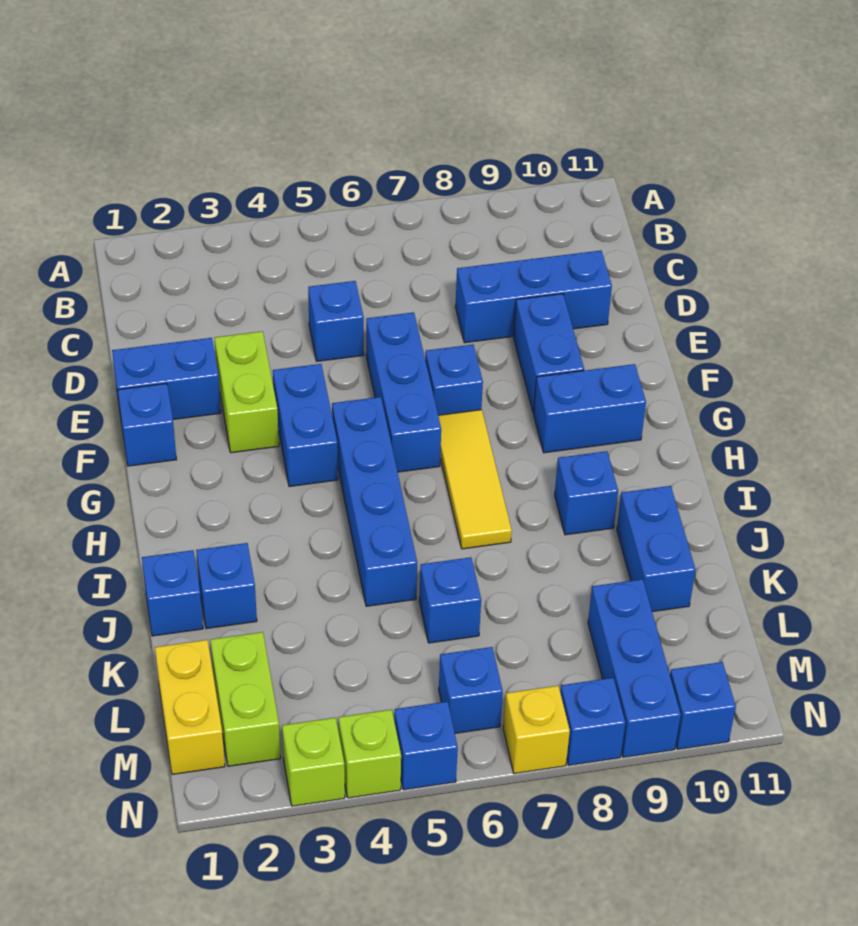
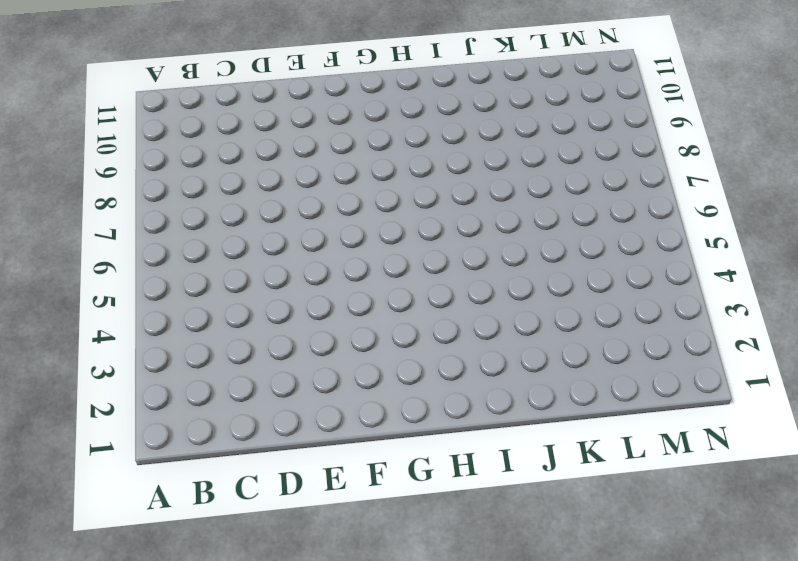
none -> blue brick D5 level 1
none -> blue brick D8:D10 level 1
none -> blue brick E1:E2 level 1

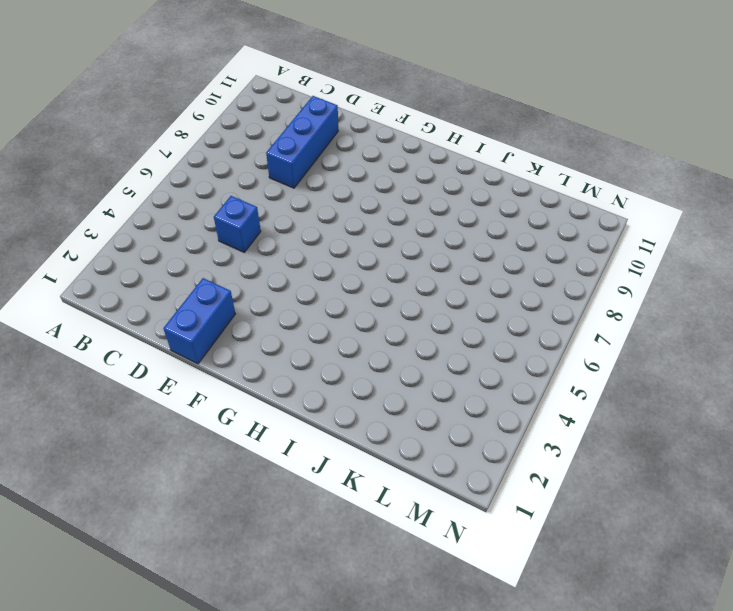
none -> lime brick E3:F3 level 1
none -> blue brick E6:G6 level 1
none -> blue brick E9:F9 level 1

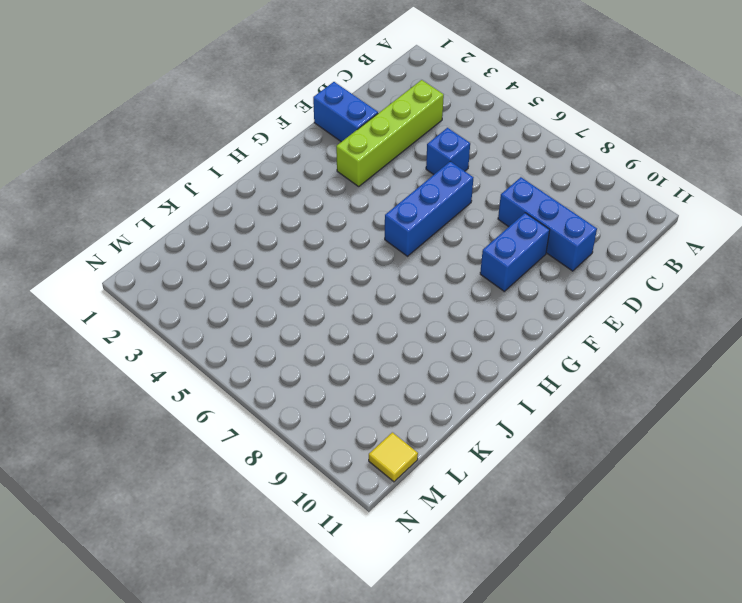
lime brick C3:F3 level 1 -> lime brick E3:F3 level 1
yellow tile M11 level 1 -> none
none -> blue brick F1 level 1
none -> blue brick F4:G4 level 1
none -> blue brick F7 level 1

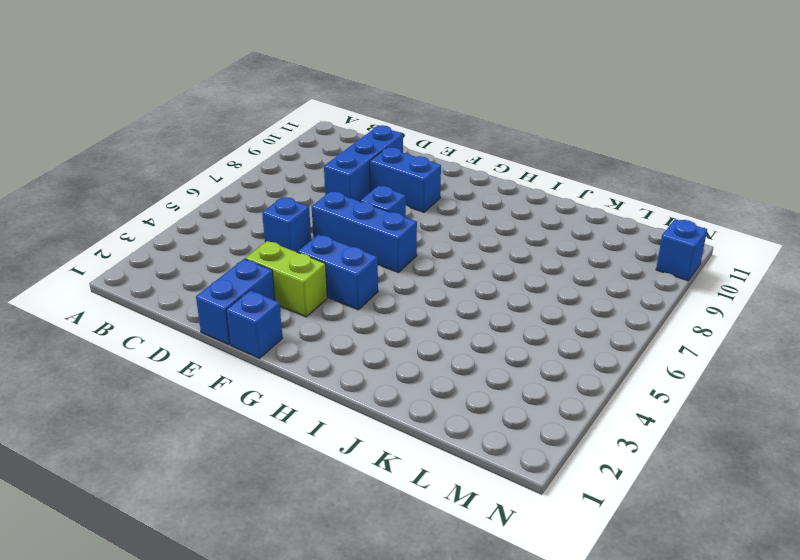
none -> blue brick G5:J5 level 1
none -> yellow tile G7:I7 level 1
none -> blue brick G9:G10 level 1

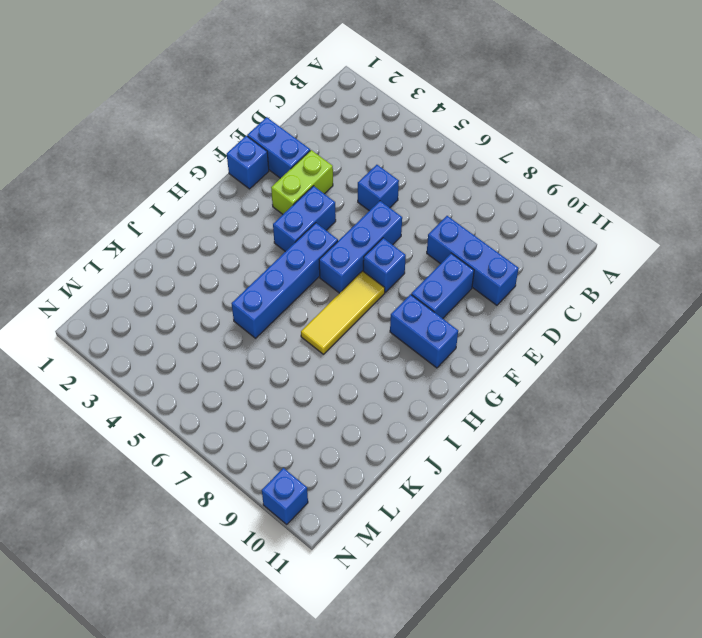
none -> blue brick I9 level 1
none -> blue brick J1 level 1
none -> blue brick J2 level 1

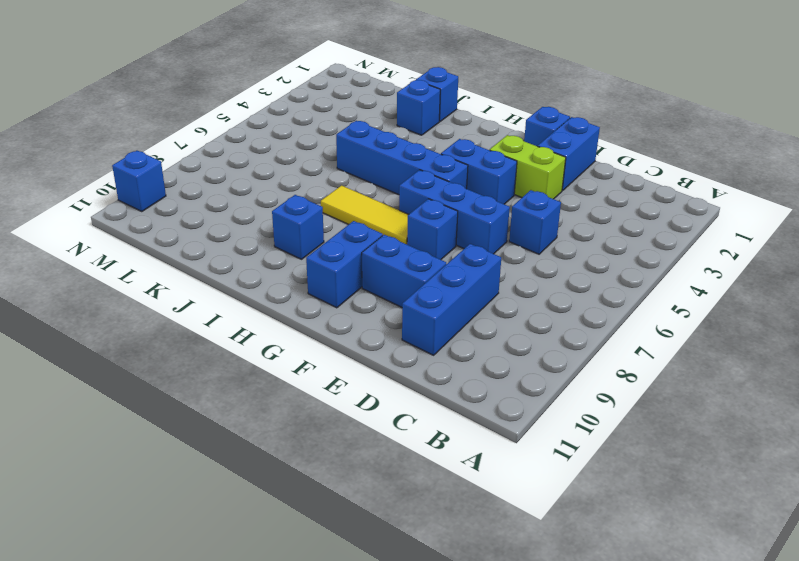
none -> blue brick J10:K10 level 1
none -> blue brick K6 level 1
none -> yellow brick L1:M1 level 1

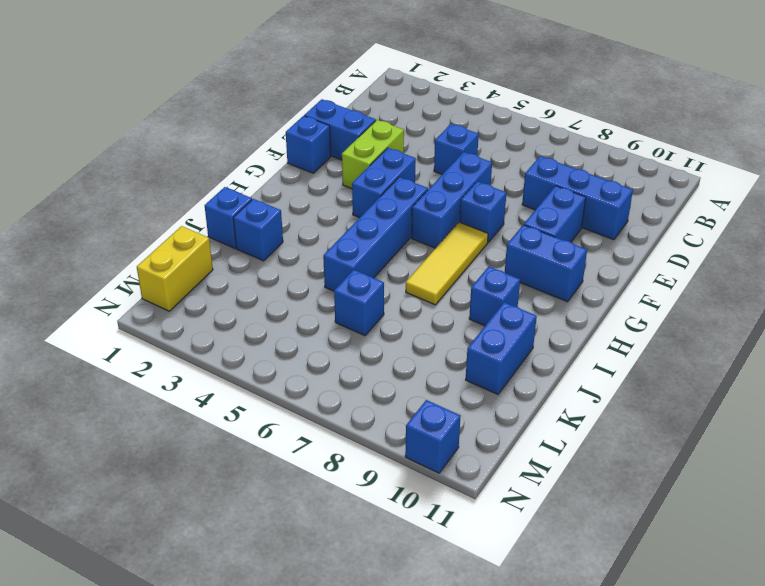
none -> lime brick L2:M2 level 1
none -> blue brick L9:N9 level 1
none -> blue brick M6 level 1

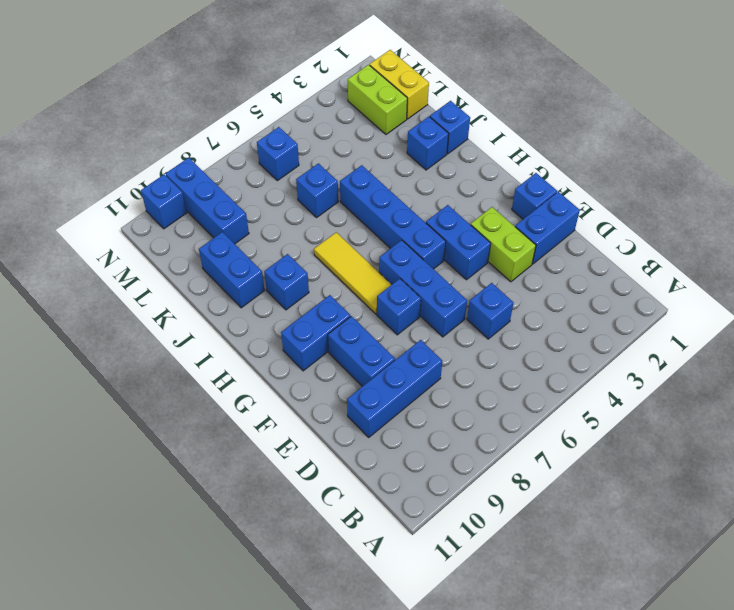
none -> lime brick N3 level 1
none -> lime brick N4 level 1
none -> blue brick N5 level 1

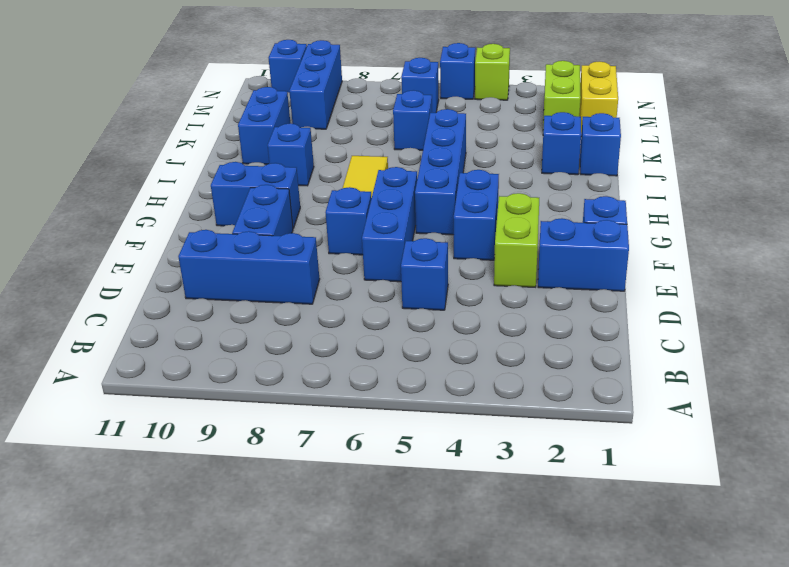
none -> lime brick N3 level 1
none -> yellow brick N7 level 1
none -> blue brick N8 level 1

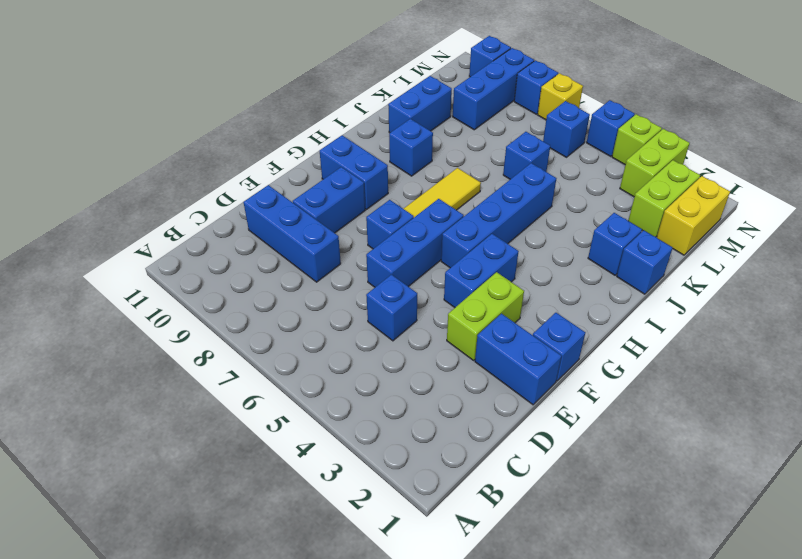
lime brick M3:N3 level 1 -> lime brick N3 level 1

